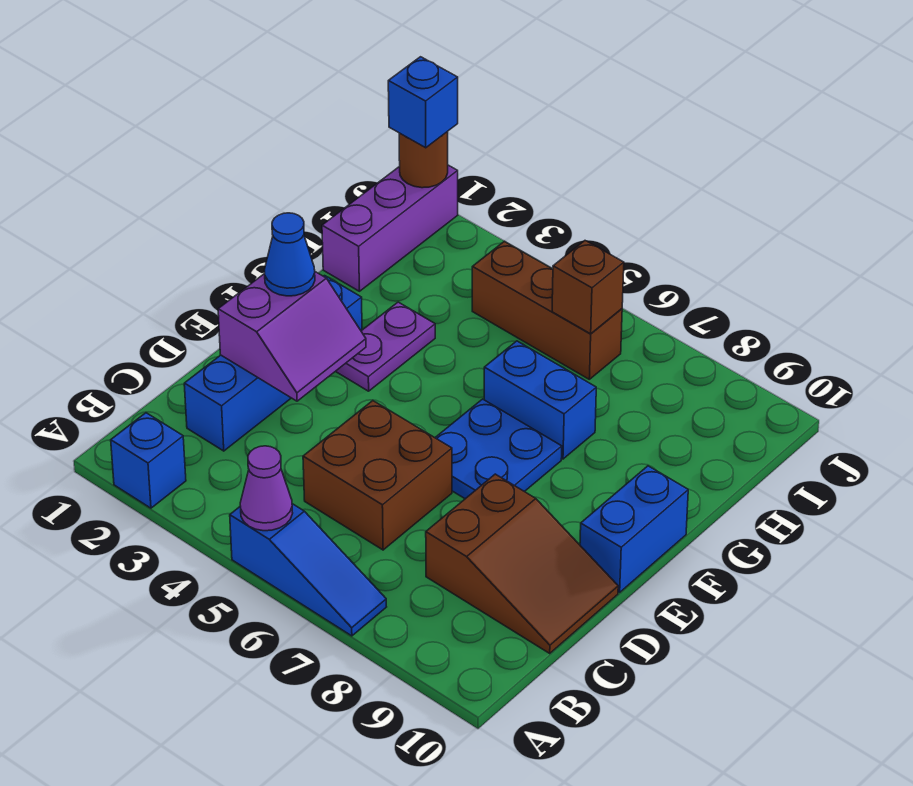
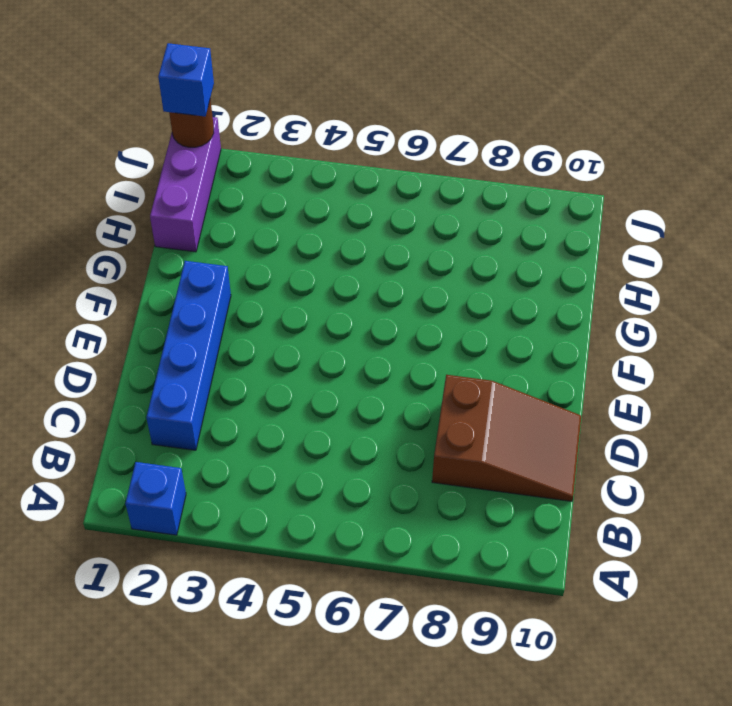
none -> blue slope A5:A7 level 1 top 5
none -> brown brick C5:D6 level 1
none -> blue plate E6:F7 level 1

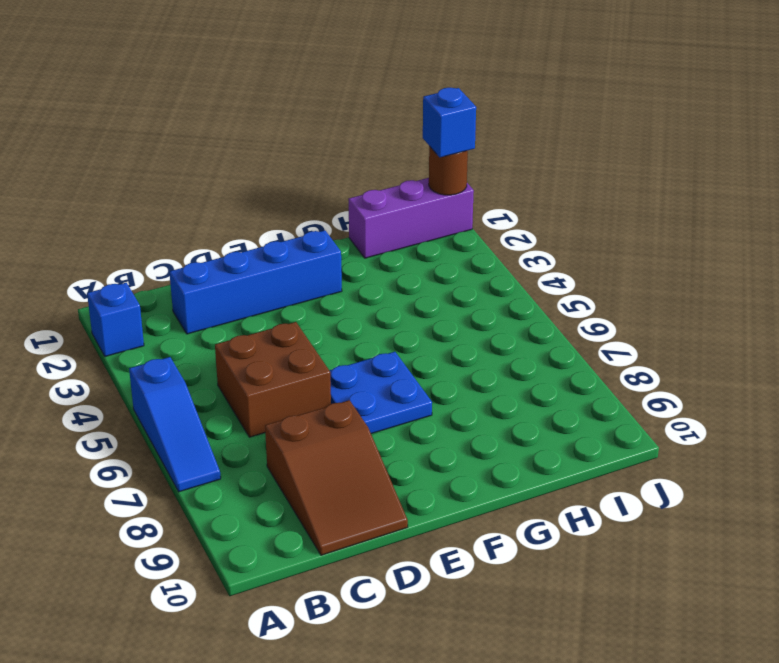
none -> blue brick E10:F10 level 1
none -> purple plate F3:G3 level 1
none -> blue brick G6:G7 level 1

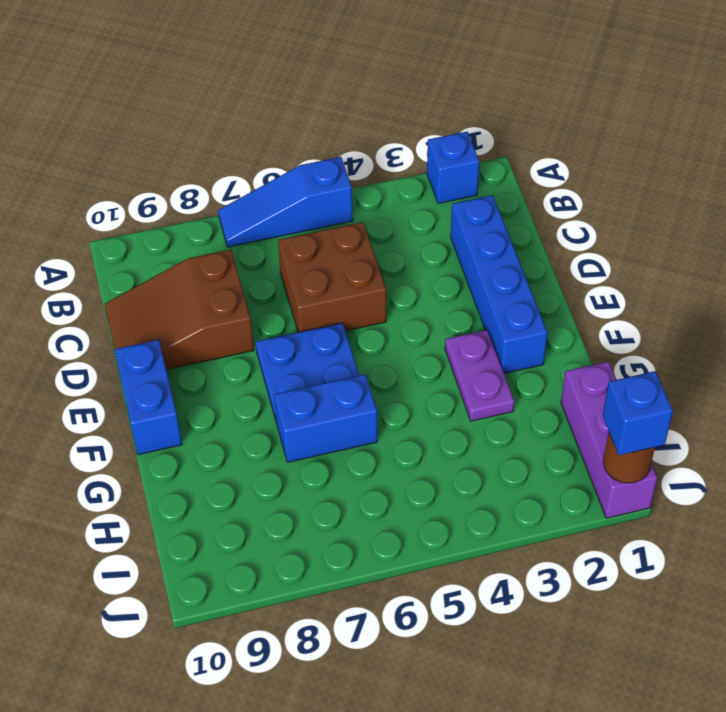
none -> brown brick I4:I6 level 1
none -> purple cone A5 level 2
none -> purple slope D2:E3 level 2 top 2

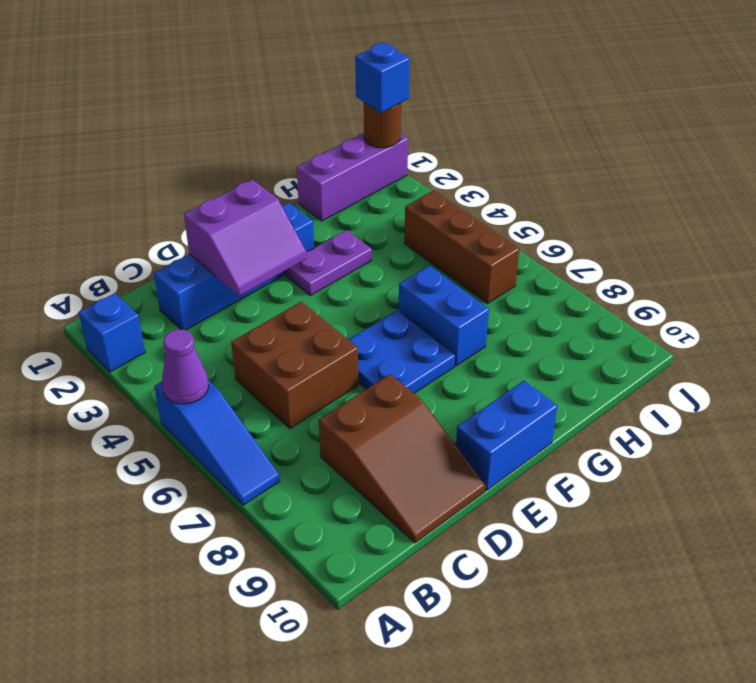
none -> brown brick I6 level 2
none -> blue cone E2 level 3

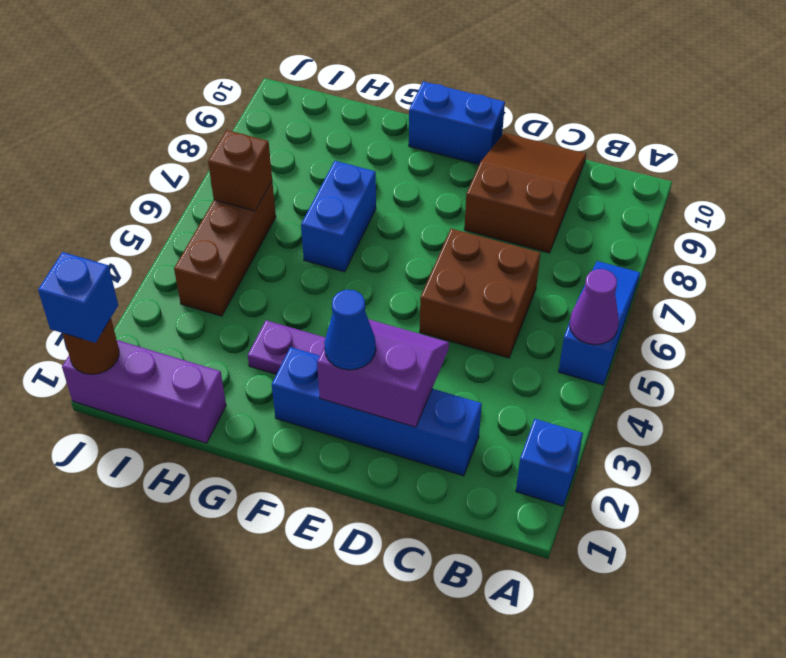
none -> blue plate E6:F7 level 1

